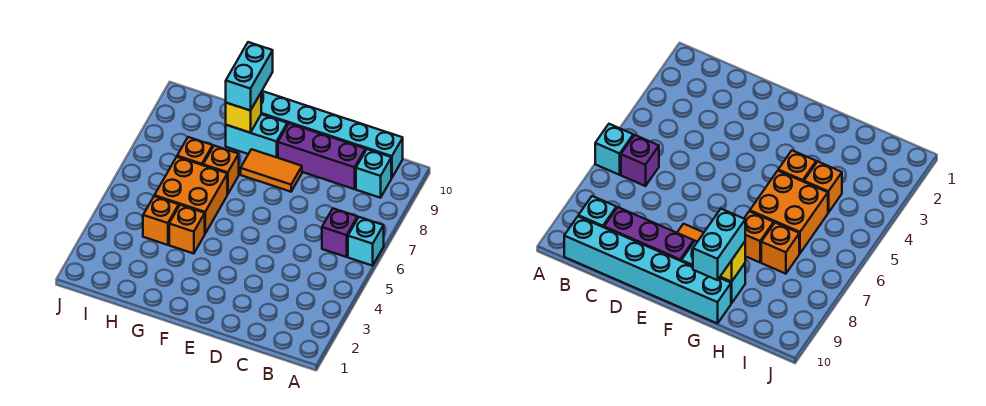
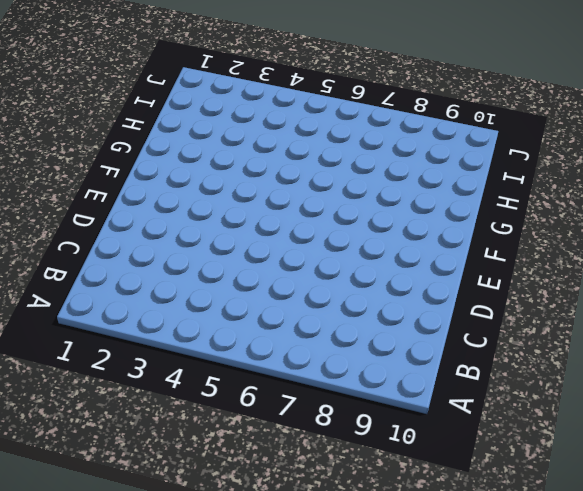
none -> cyan brick A6 level 1
none -> purple brick B6 level 1
none -> cyan brick B9 level 1

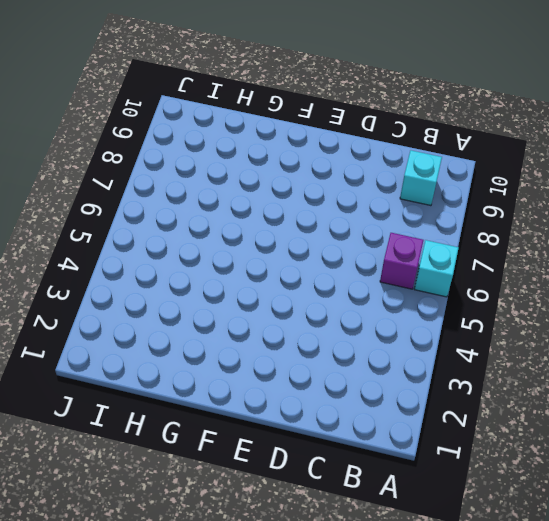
none -> cyan brick B10:G10 level 1
none -> purple brick C9:E9 level 1
none -> orange tile E8:F8 level 1

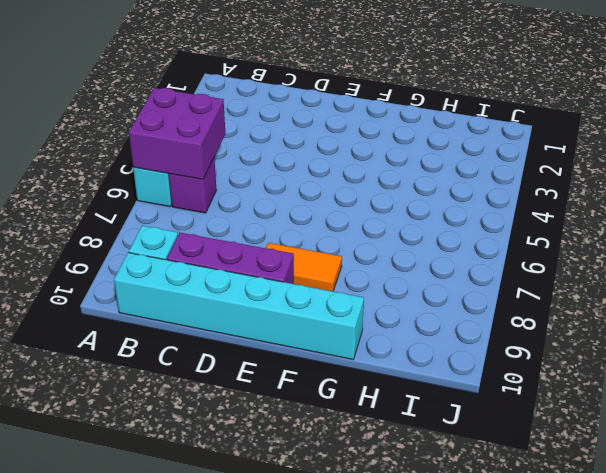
purple brick A5:B6 level 2 -> none
none -> cyan brick F9:G9 level 1
none -> orange brick G4 level 1
none -> orange brick G5:H6 level 1

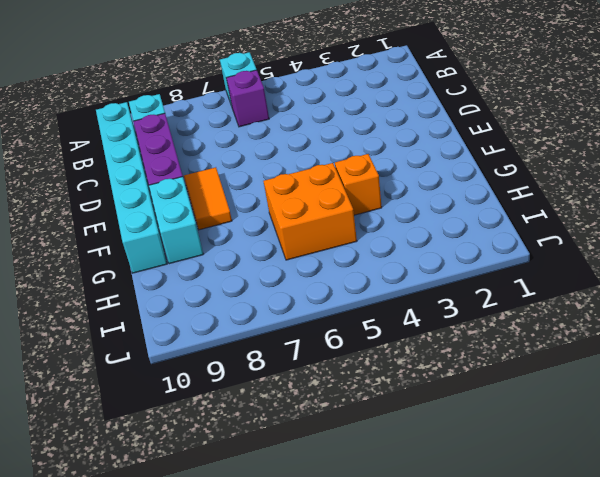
none -> orange brick G7 level 1
none -> orange brick H4 level 1
none -> orange brick H7 level 1

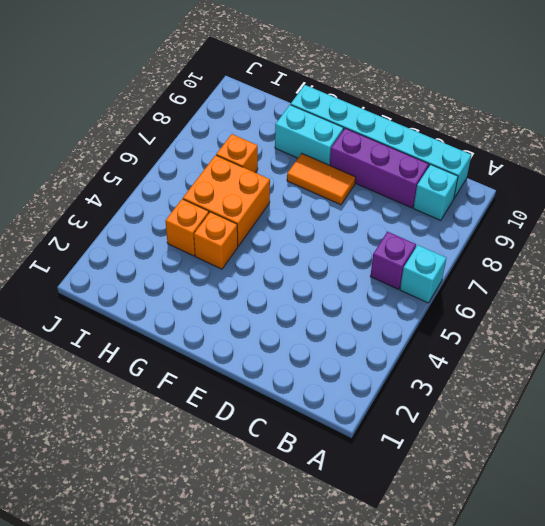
none -> orange brick G7 level 1
none -> yellow brick G9 level 2
none -> cyan brick G9:G10 level 3

